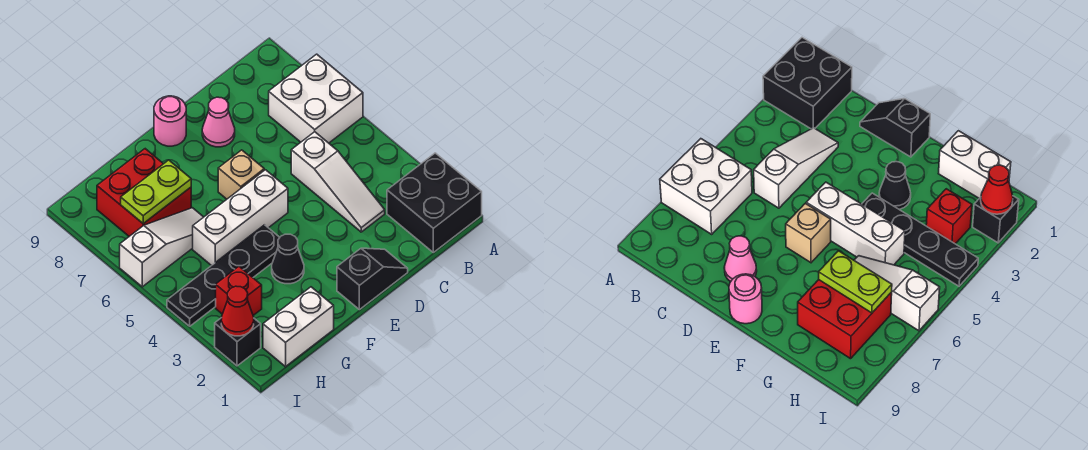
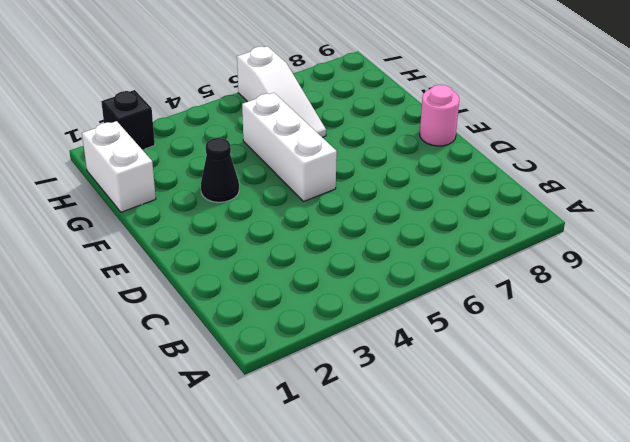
none -> black brick A1:B2 level 1
none -> white brick A6:B7 level 1
none -> white slope C3:C5 level 1 top 5

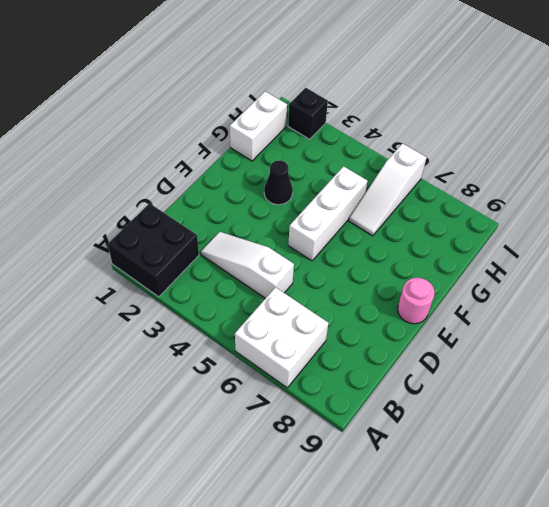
none -> black slope D1:E1 level 1 top E
none -> pink cone D8 level 1
none -> tan brick E6 level 1

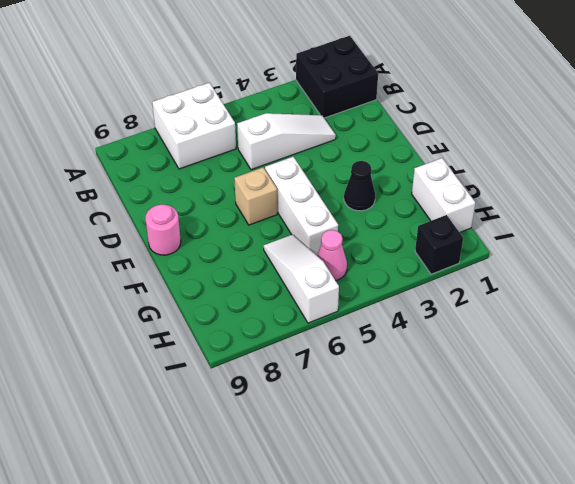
pink cone H5 level 1 -> pink cone D8 level 1
none -> black slope D1:E1 level 1 top E
none -> black plate F4:I4 level 1
none -> red brick G7:H8 level 1

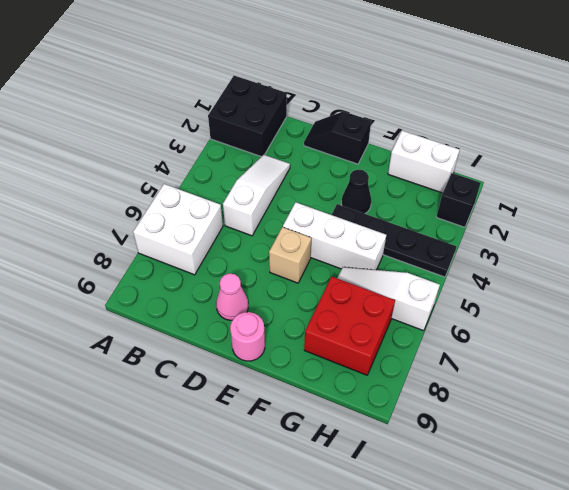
none -> red brick H3 level 1
none -> lime plate G7:H7 level 2
none -> red cone I2 level 2

